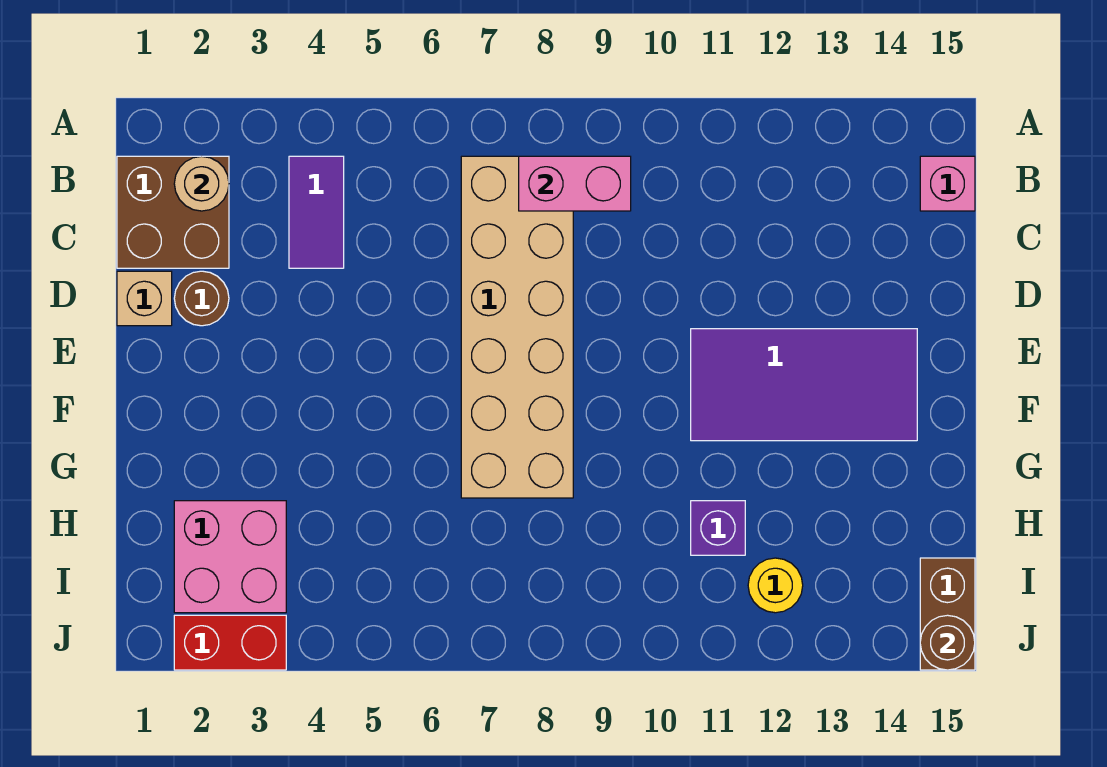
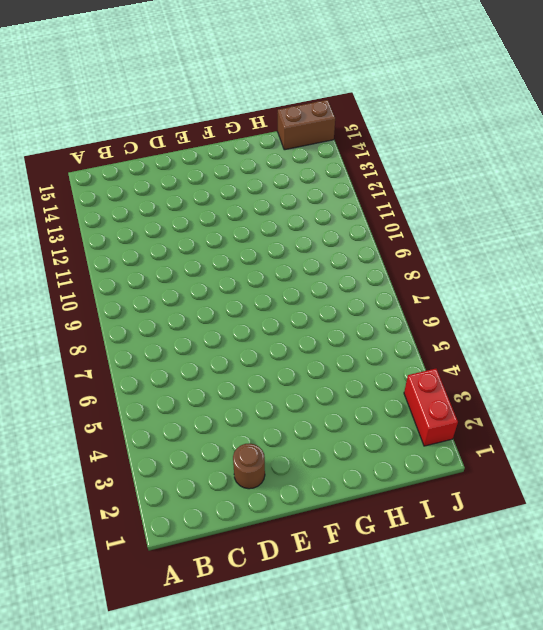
none -> brown brick B1:C2 level 1
none -> purple tile B4:C4 level 1
none -> tan brick B7:G8 level 1

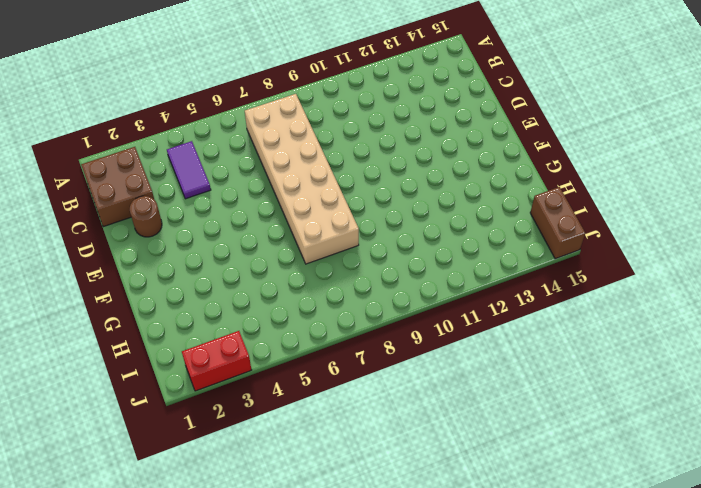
none -> pink brick B15 level 1
none -> tan brick D1 level 1
none -> purple tile E11:F14 level 1

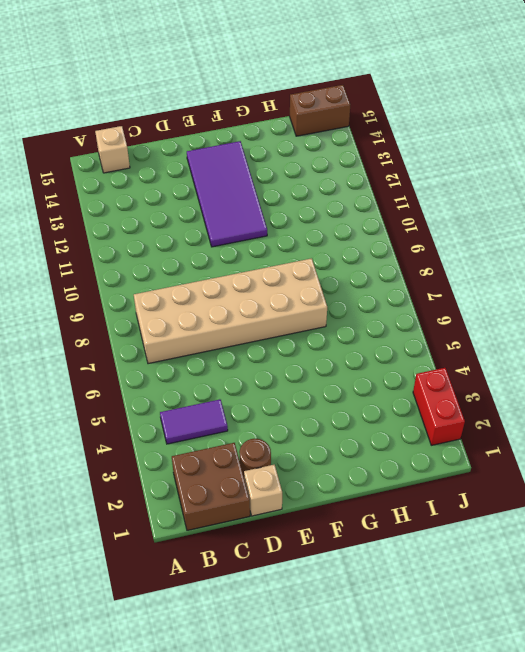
tan brick B15 level 1 -> pink brick B15 level 1
none -> pink brick H2:I3 level 1
none -> purple brick H11 level 1
none -> yellow round brick I12 level 1

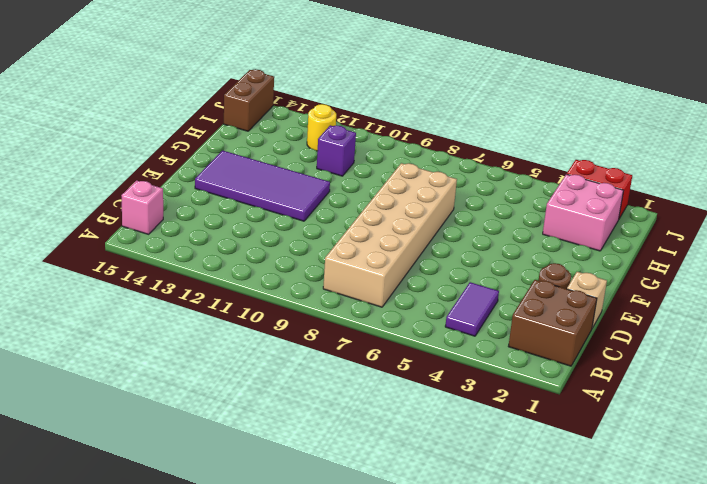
none -> tan round brick B2 level 2
none -> pink brick B8:B9 level 2
none -> brown round brick J15 level 2

